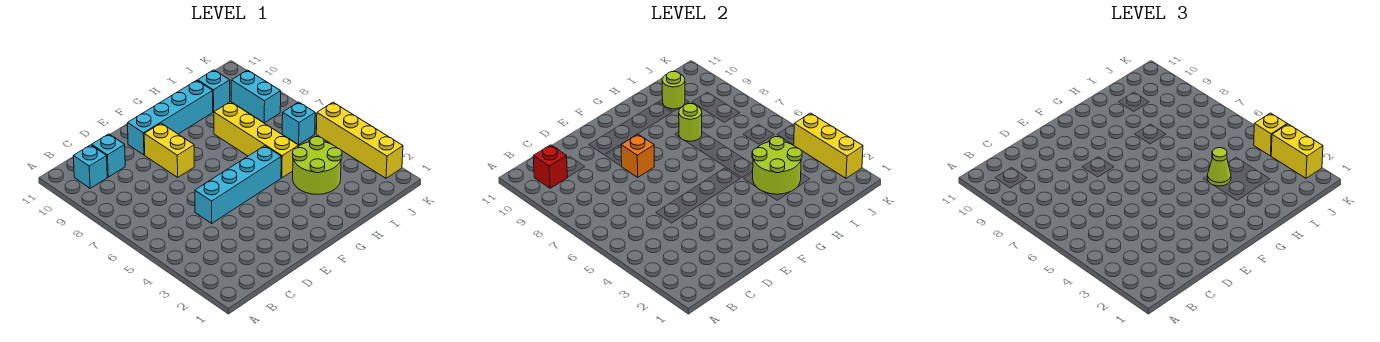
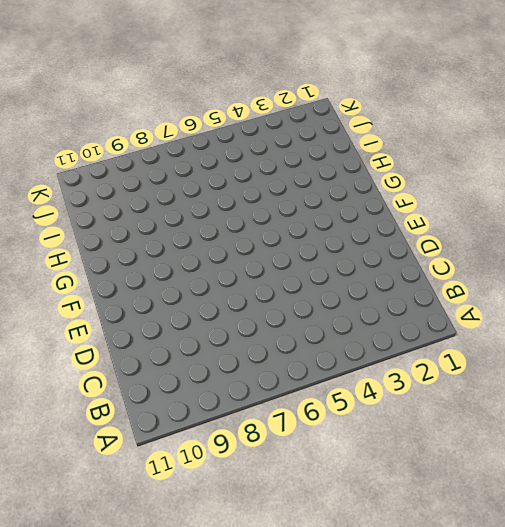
none -> cyan brick B10 level 1
none -> cyan brick C10 level 1
none -> cyan brick D5:G5 level 1

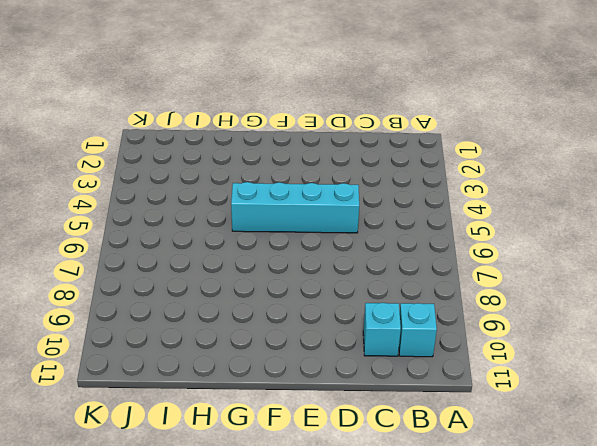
none -> yellow brick E8:E9 level 1
none -> cyan brick E10:H10 level 1
none -> lime round brick H3:I4 level 1

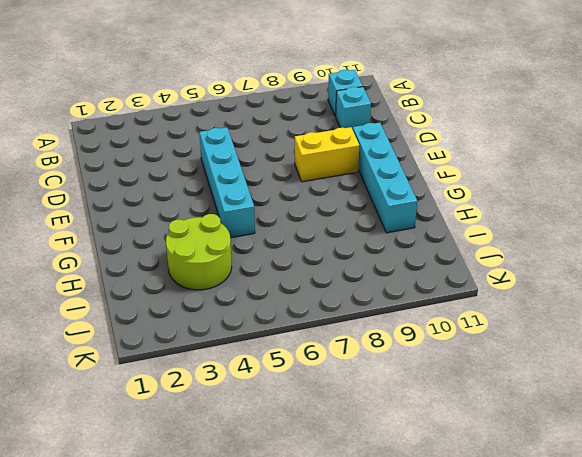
none -> yellow brick H5:H8 level 1
none -> cyan brick I10 level 1
none -> cyan brick J6 level 1

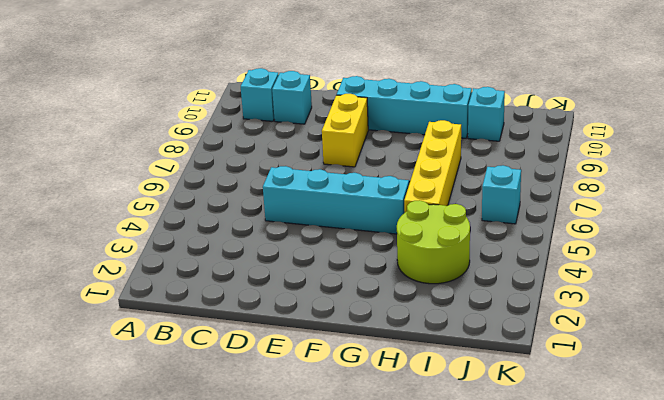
none -> cyan brick J8:J9 level 1
none -> yellow brick K2:K5 level 1
none -> red brick B10 level 2

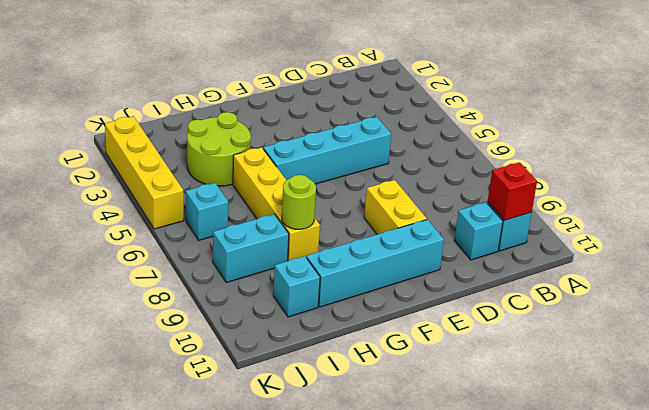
cyan brick I8:J8 level 1 -> cyan brick J8:J9 level 1
none -> orange brick E8 level 2
none -> lime round brick H3:I4 level 2
none -> lime round brick I10 level 2

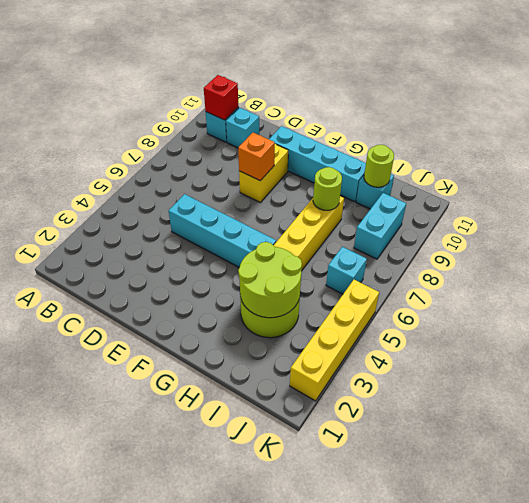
none -> yellow brick K2:K4 level 2
none -> lime cone H4 level 3
none -> yellow brick K2:K3 level 3

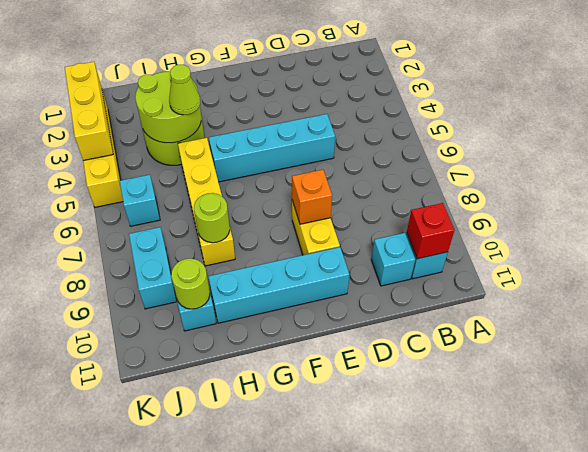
none -> yellow brick K2:K3 level 3
none -> yellow brick K4 level 3

